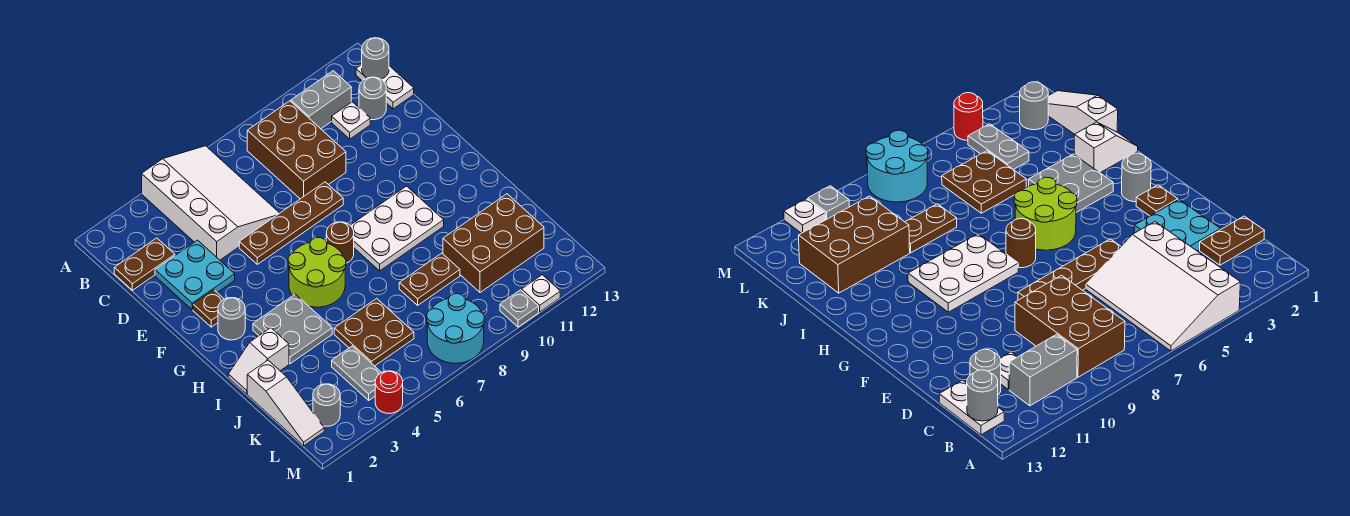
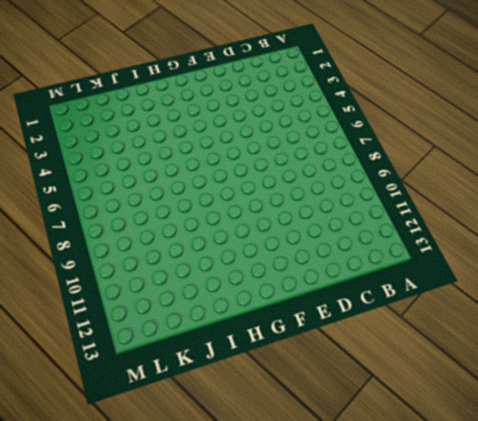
none -> white slope A4:D6 level 1 top 4
none -> brown brick B8:D9 level 1
none -> grey brick B10:B11 level 1

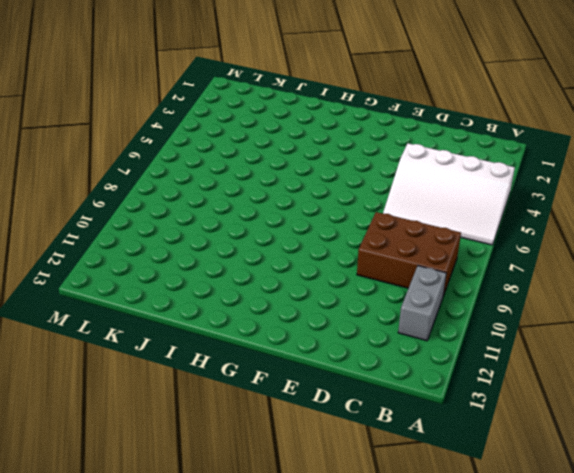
none -> white plate B13:C13 level 1
none -> brown plate C1:C2 level 1
none -> white plate C11 level 1

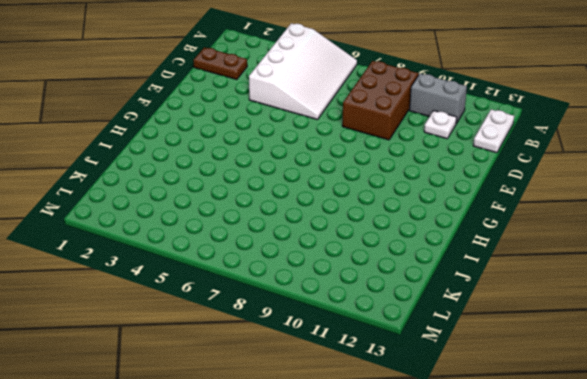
none -> grey round brick C12 level 1
none -> cyan plate D2:E3 level 1
none -> brown plate E5:E8 level 1

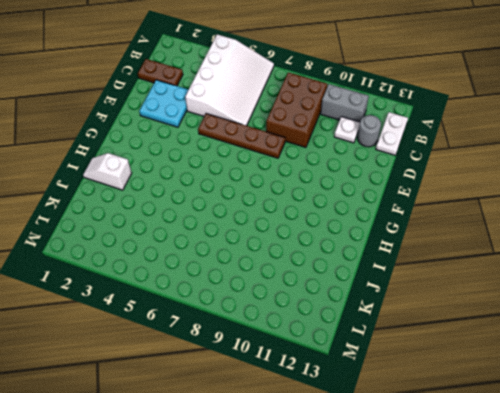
none -> brown plate F2 level 1
none -> grey round brick G2 level 1
none -> lime round brick G5:H6 level 1

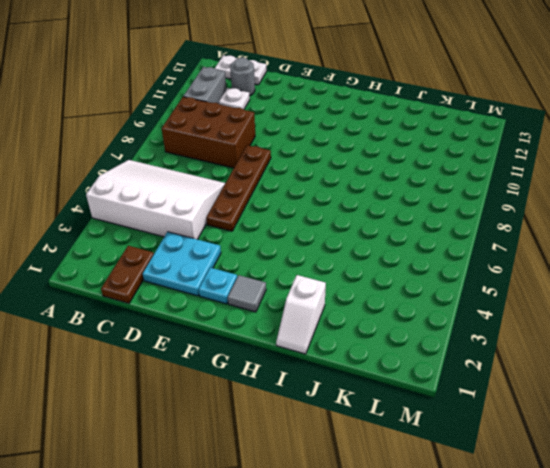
cyan plate F2 level 1 -> brown plate F2 level 1
grey tile G2 level 1 -> grey round brick G2 level 1
none -> lime round brick G5:H6 level 1
none -> brown round brick G7 level 1
none -> white plate G8:H10 level 1

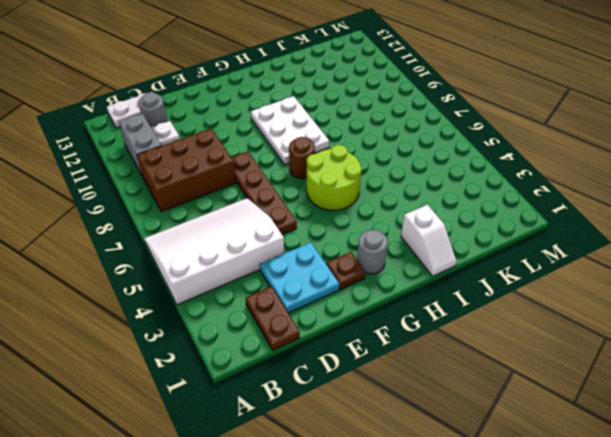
none -> grey plate H3:I4 level 1
none -> white slope J1:L1 level 1 top J
none -> brown plate J5:K6 level 1

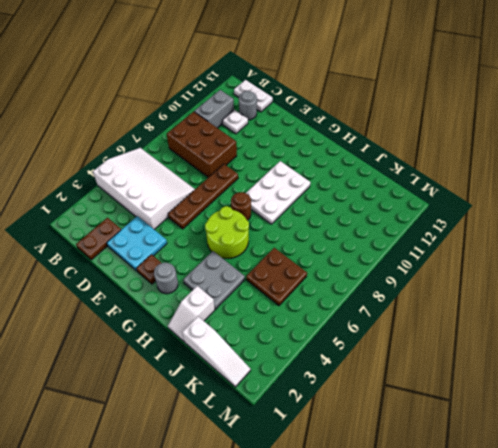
none -> brown plate J8:J9 level 1
none -> brown brick J10:K12 level 1
none -> grey plate K4:L4 level 1

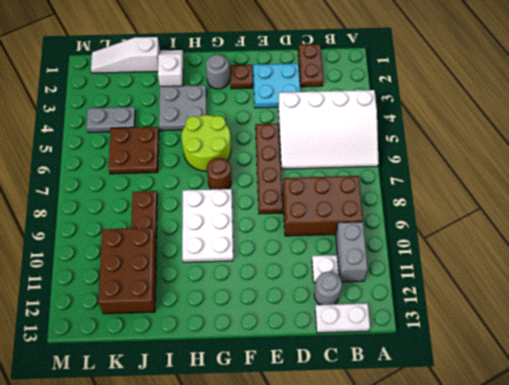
none -> grey round brick L2 level 1
none -> cyan round brick L7:M8 level 1
none -> red round brick M4 level 1

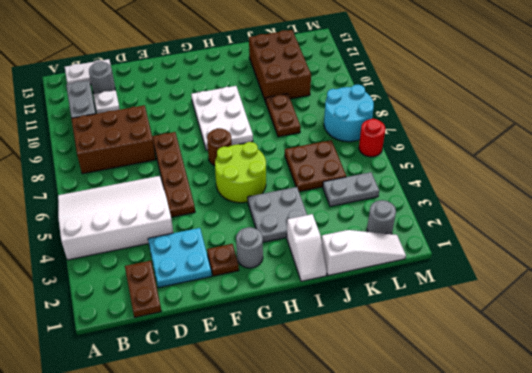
red round brick M6 level 1 -> red round brick M4 level 1
none -> grey plate M10 level 1
none -> white plate M11 level 1
none -> grey round brick B13 level 2

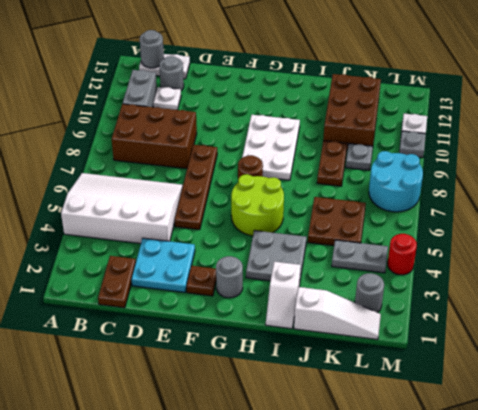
grey plate K9 level 1 -> none

